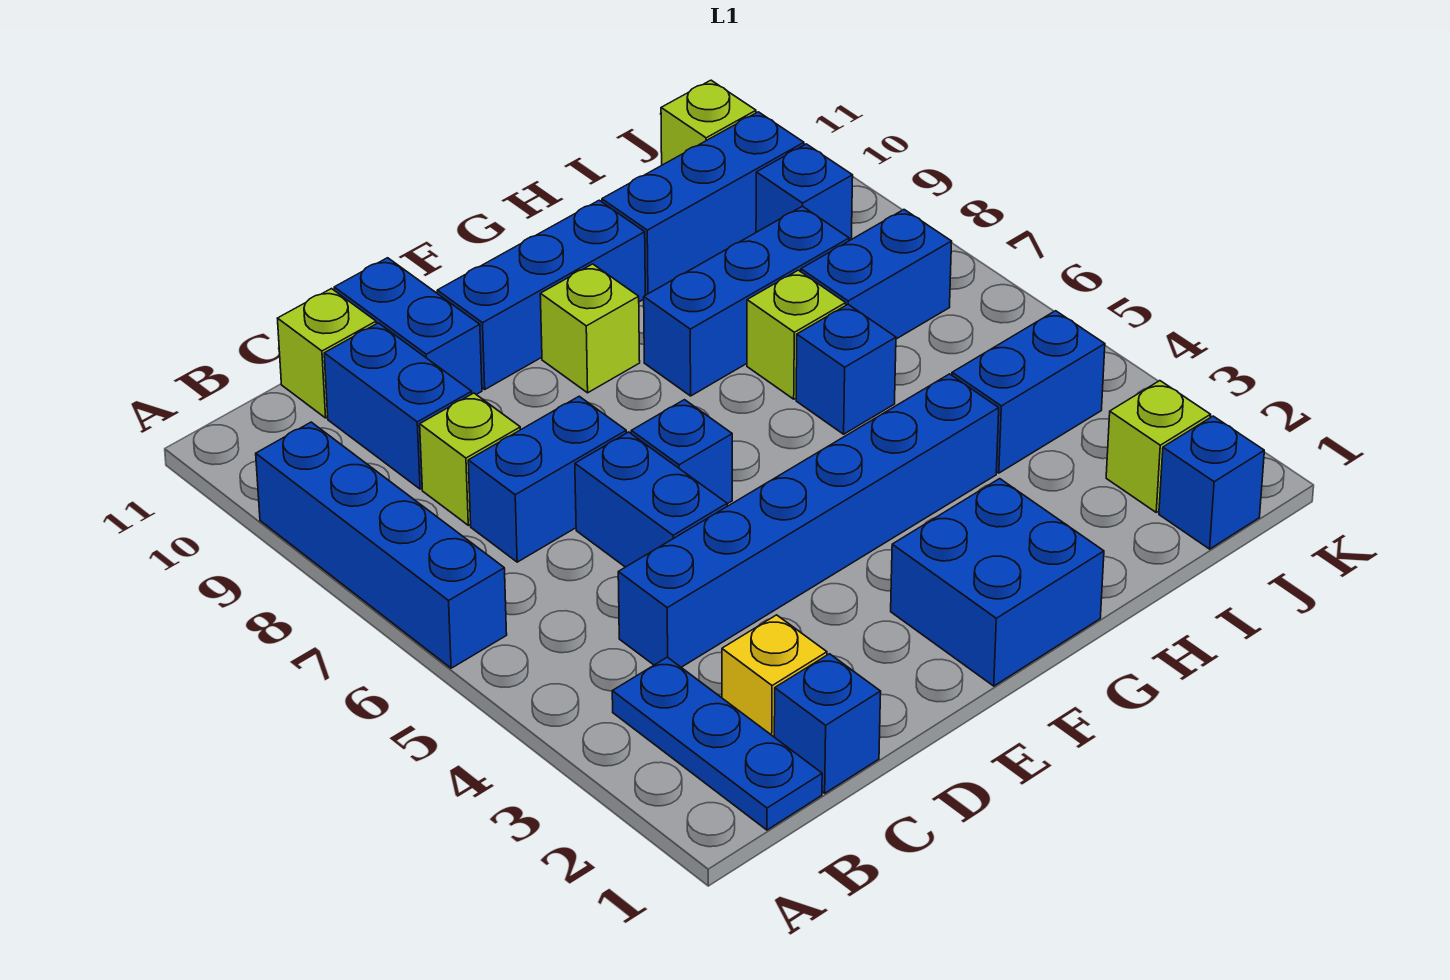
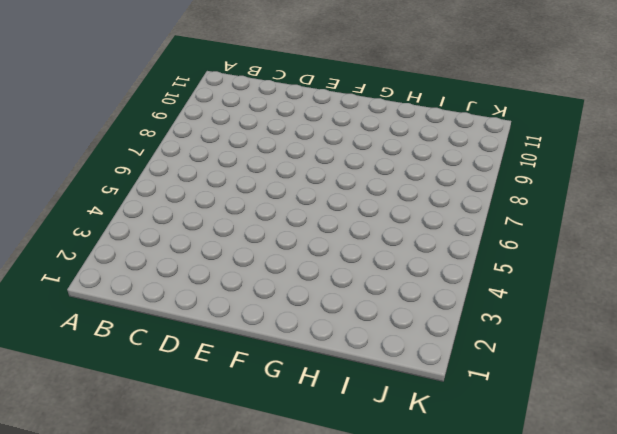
none -> blue brick A6:A9 level 1
none -> blue plate B1:B3 level 1
none -> blue brick C1 level 1

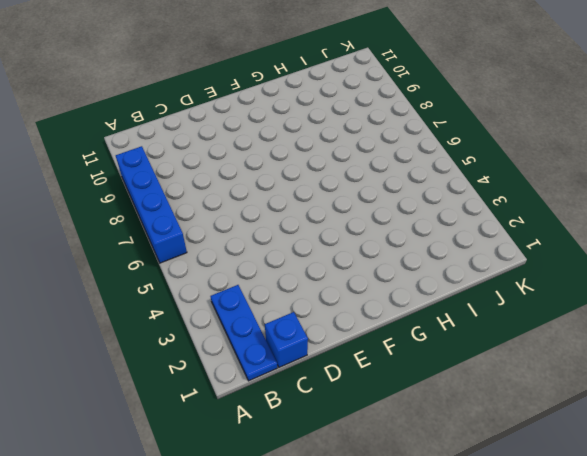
none -> yellow brick C2 level 1
none -> blue brick C4:H4 level 1
none -> blue brick C7:D7 level 1

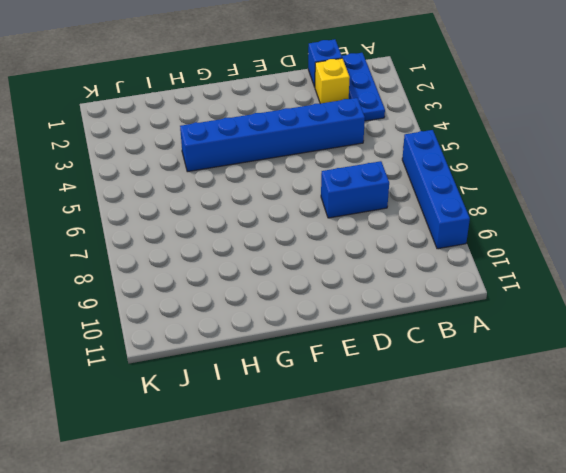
none -> lime brick C8 level 1
none -> blue brick C9:C10 level 1
none -> lime brick C11 level 1

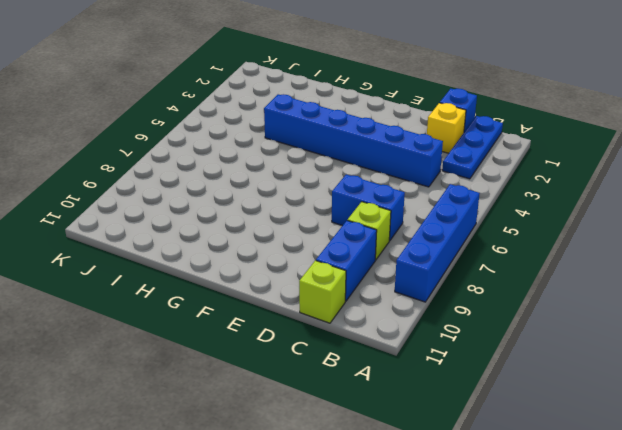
none -> blue brick D5:D6 level 1
none -> blue brick D10:D11 level 1
none -> blue brick E6 level 1

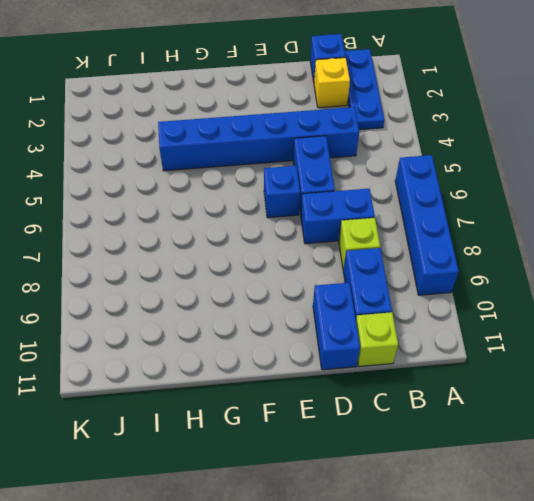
none -> blue brick E10:G10 level 1
none -> blue brick F1:G2 level 1
none -> lime brick F9 level 1

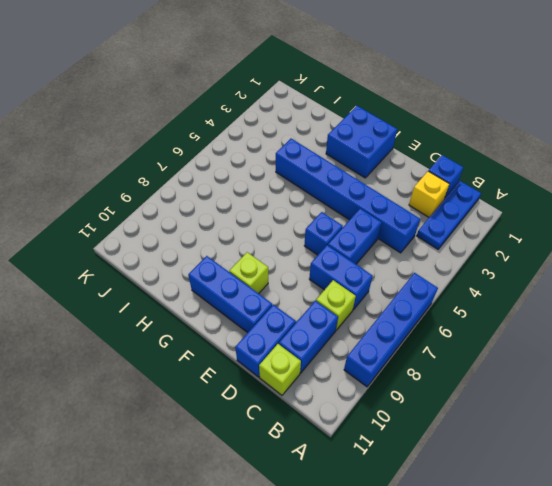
none -> blue brick G8:I8 level 1
none -> blue brick H6 level 1
none -> lime brick H7 level 1

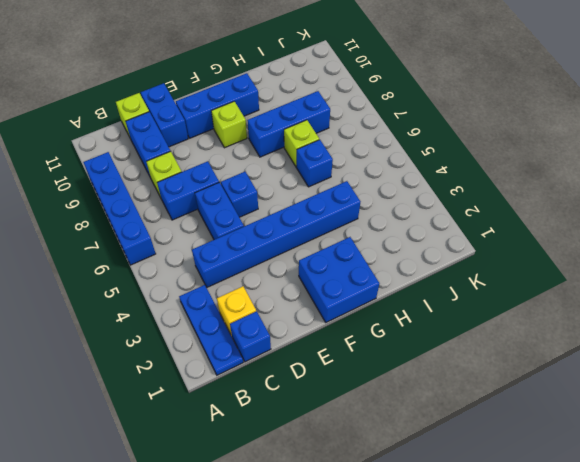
none -> blue brick H10:J10 level 1
none -> blue brick I4:J4 level 1
none -> blue brick I7:J7 level 1

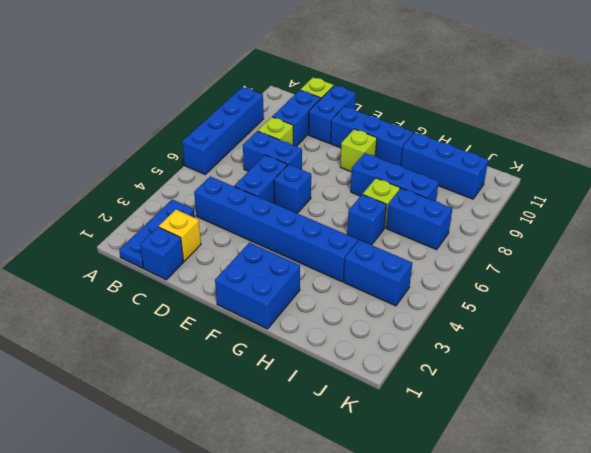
none -> blue brick J1 level 1
none -> lime brick J2 level 1
none -> blue brick J9 level 1

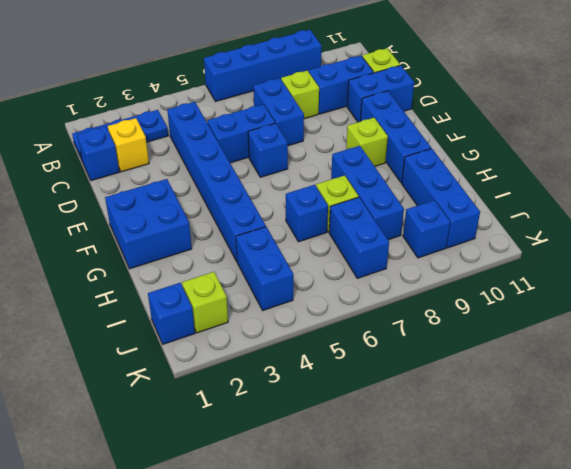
none -> lime brick J11 level 1

